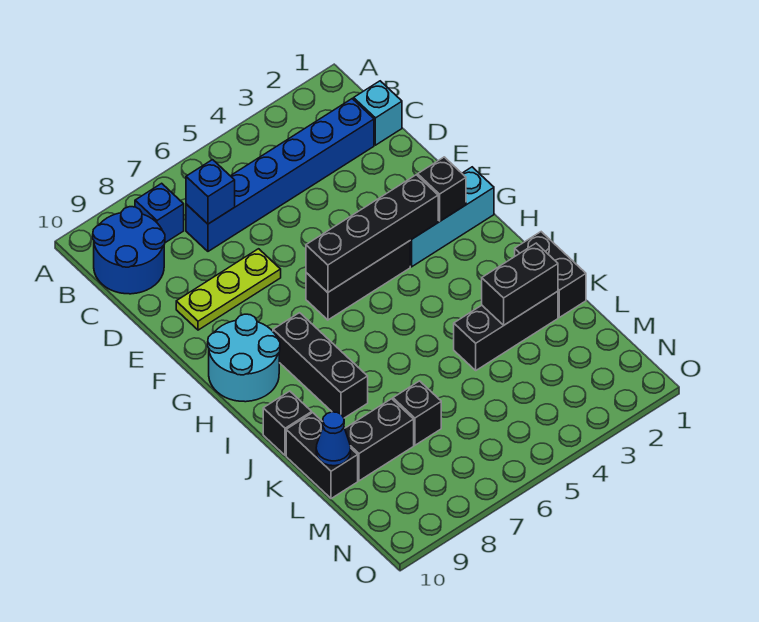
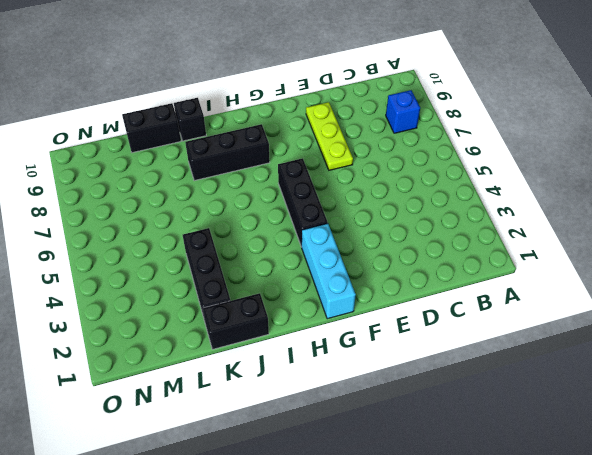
none -> blue round brick B9:C10 level 1
none -> cyan brick C1 level 1
none -> blue brick C2:C7 level 1

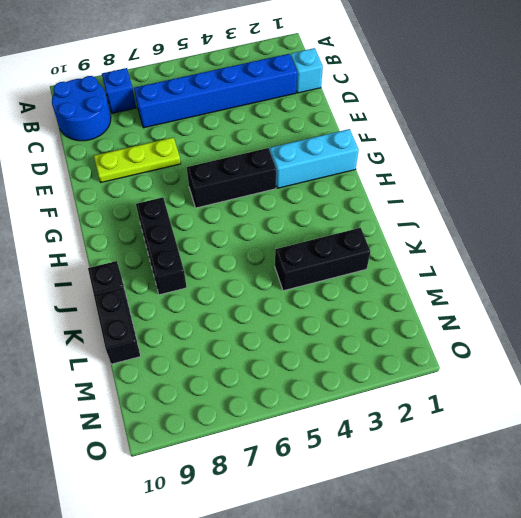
none -> cyan round brick G9:H10 level 1
none -> black brick J1:K1 level 1
none -> black brick L7 level 1

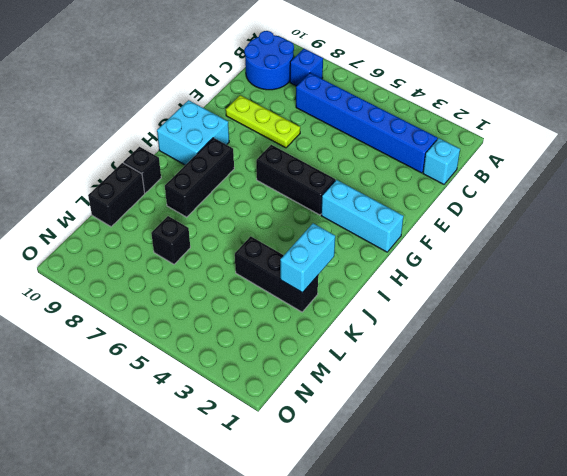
cyan brick G9:H10 level 1 -> cyan round brick G9:H10 level 1
cyan brick J2:K2 level 2 -> black brick K2:K3 level 2
none -> black brick J1:K1 level 1
none -> black brick L8:L9 level 1
none -> blue brick C7 level 2

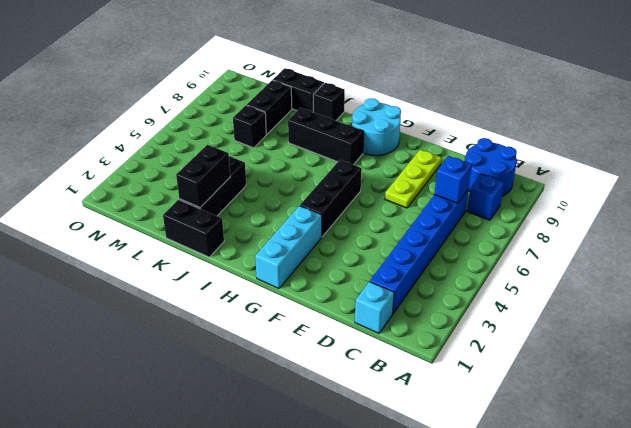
none -> black brick G2 level 2
none -> black brick G3:G6 level 2
none -> blue cone L10 level 2

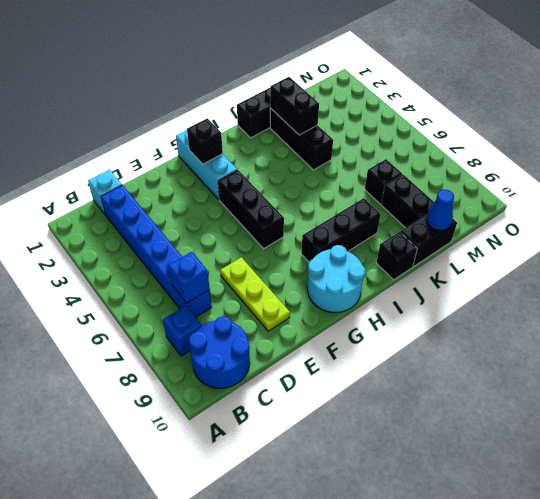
none -> black brick G3:G6 level 2

